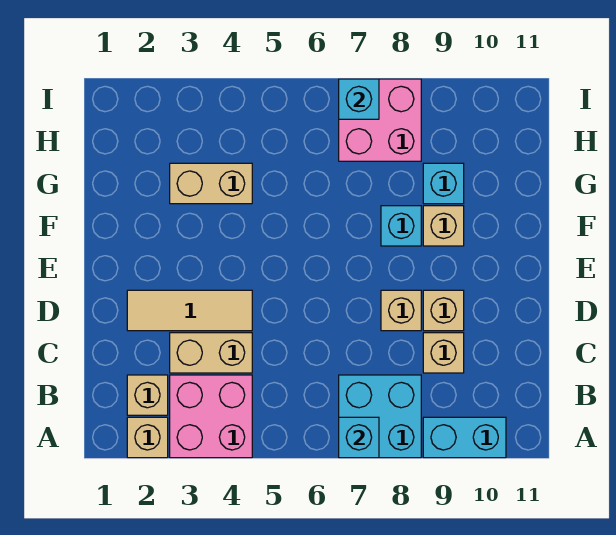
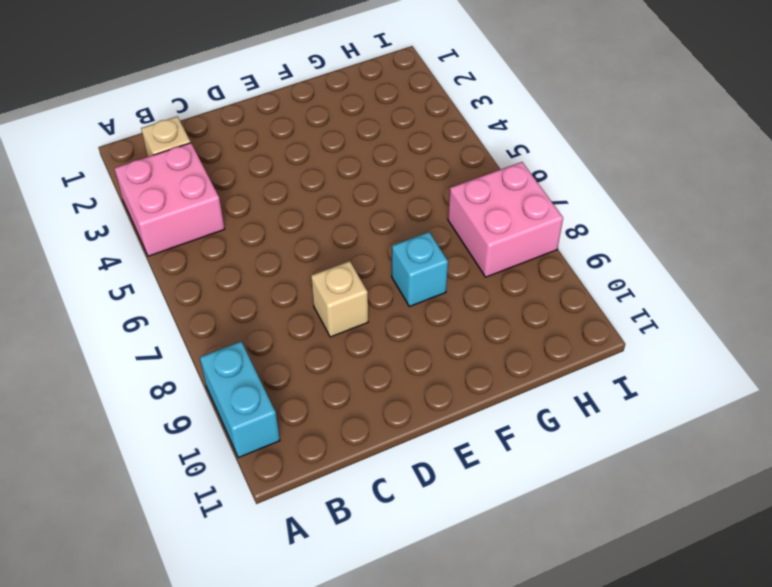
none -> tan brick A2 level 1
none -> cyan brick A7:B8 level 1
none -> tan brick C3:C4 level 1

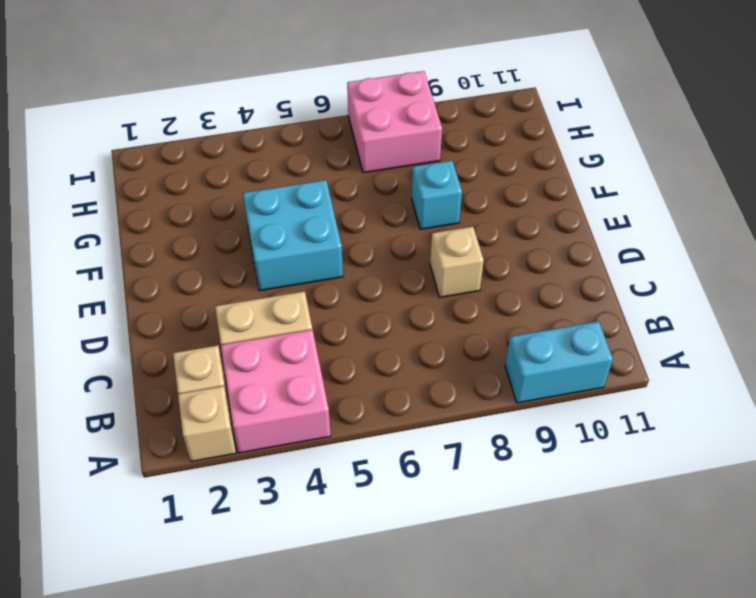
cyan brick E4:F5 level 1 -> cyan brick A7:B8 level 1
none -> tan brick C9 level 1
none -> tan tile D2:D4 level 1
none -> tan brick D9 level 1

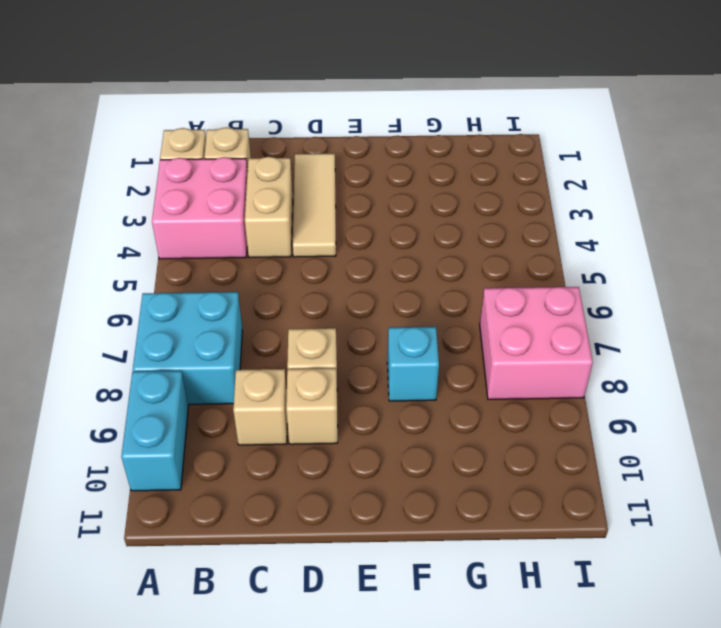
none -> tan brick F9 level 1
none -> tan brick G3:G4 level 1
none -> cyan brick G9 level 1

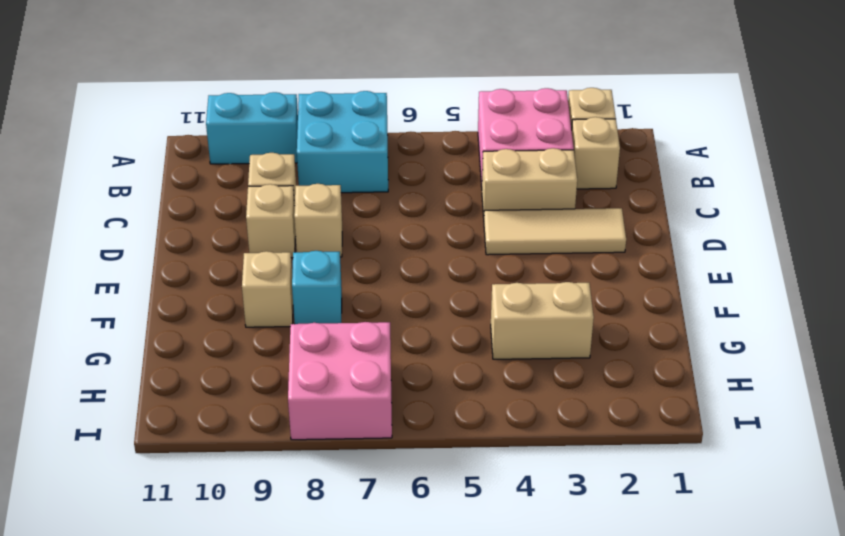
none -> cyan brick G9 level 1
none -> cyan brick A7 level 2
none -> cyan brick I7 level 2

